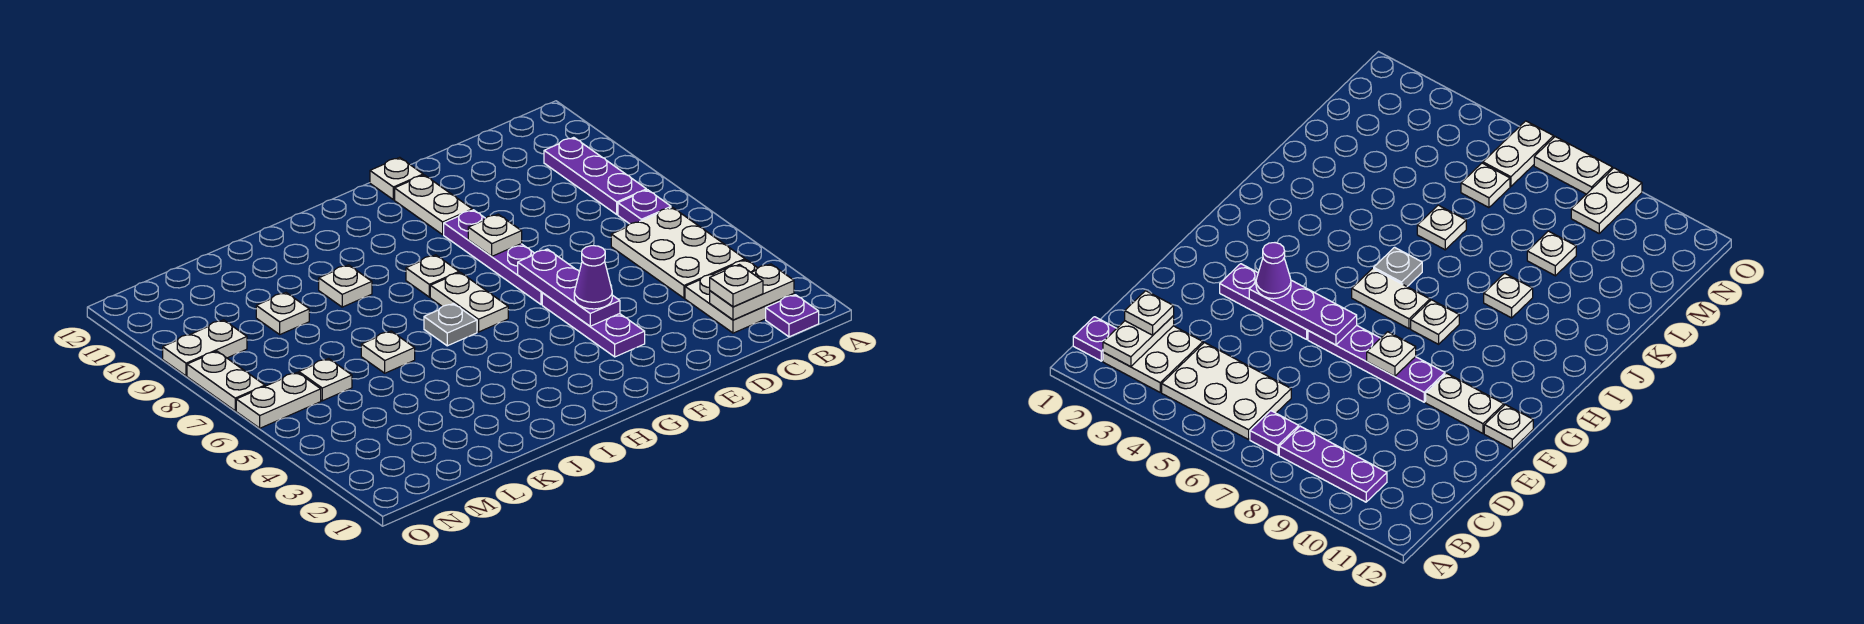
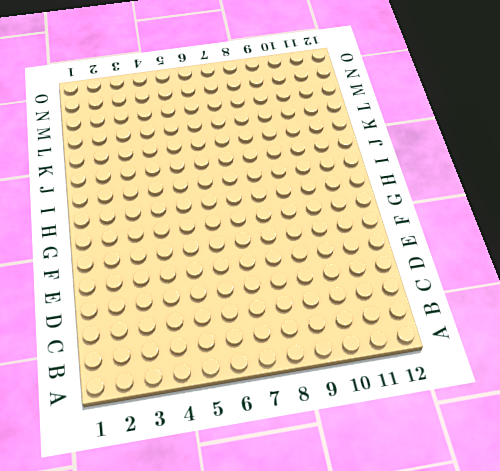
none -> purple plate B1 level 1
none -> white plate B2:C3 level 1
none -> white plate B4:C6 level 1

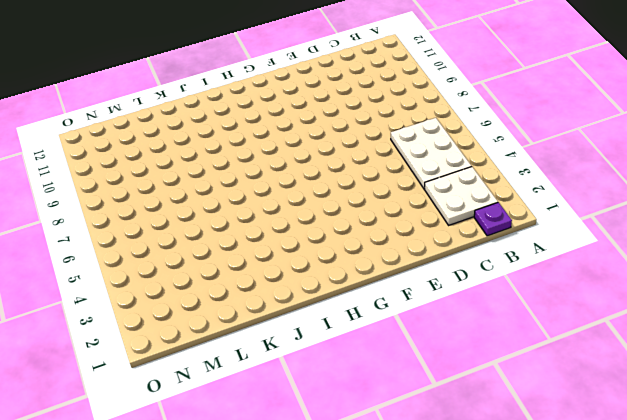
none -> purple plate B7 level 1
none -> purple plate B8:B10 level 1
none -> purple plate F3:F5 level 1

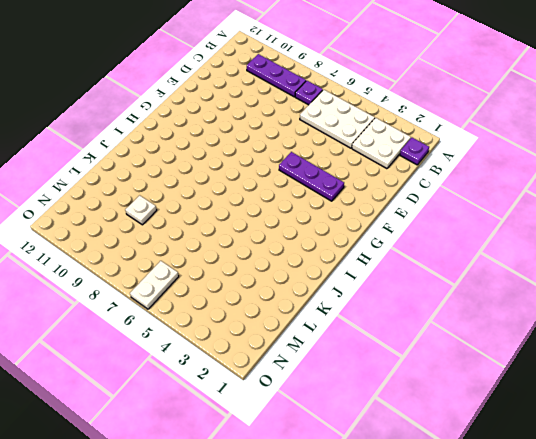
none -> purple plate F6:F9 level 1
none -> white plate F10:F11 level 1
none -> white plate F12 level 1

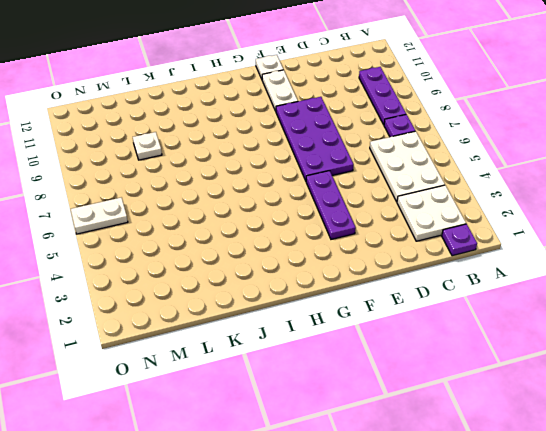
purple plate E6:F9 level 1 -> purple plate F6:F9 level 1
none -> white plate H6:H7 level 1
none -> white plate H8 level 1
none -> grey plate I6 level 1

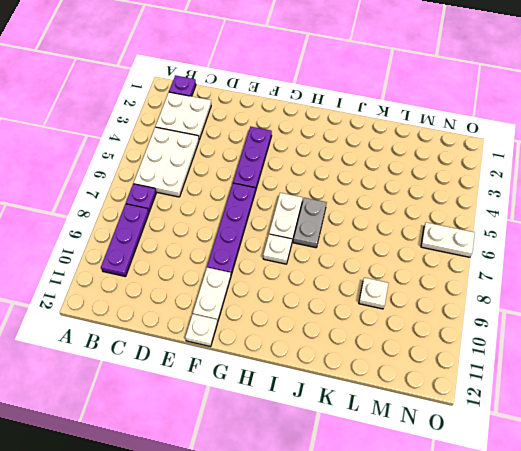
grey plate I6:I7 level 1 -> grey plate I6 level 1
none -> white plate J9 level 1
none -> white plate K6 level 1
none -> white plate M6 level 1

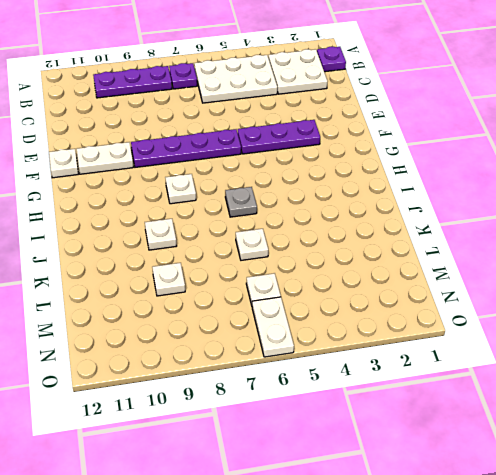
none -> white plate H6:H7 level 1
none -> white plate N9:O9 level 1
none -> white plate O7:O8 level 1

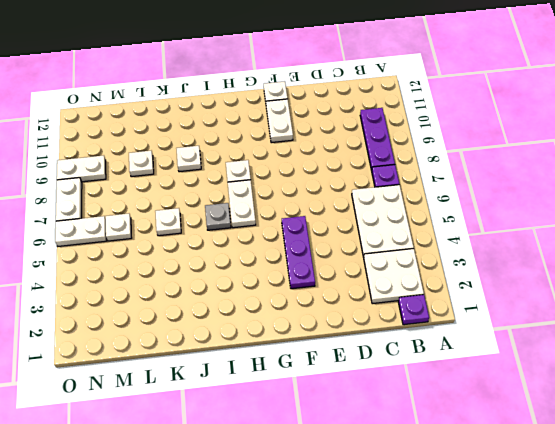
none -> purple plate F6:F9 level 1
none -> white plate B2:C2 level 2
none -> purple plate F4:F6 level 2

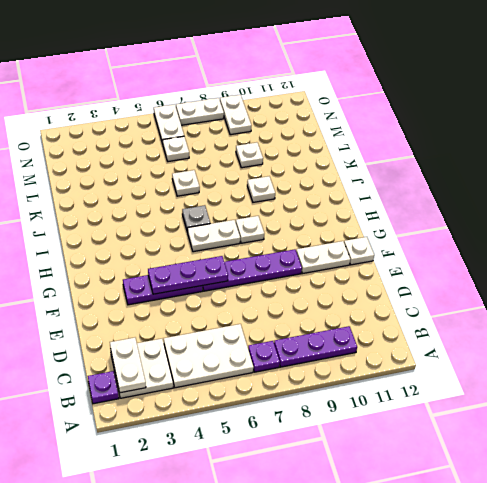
none -> white plate F8 level 2
none -> white plate C2 level 3
none -> purple cone F4 level 3

